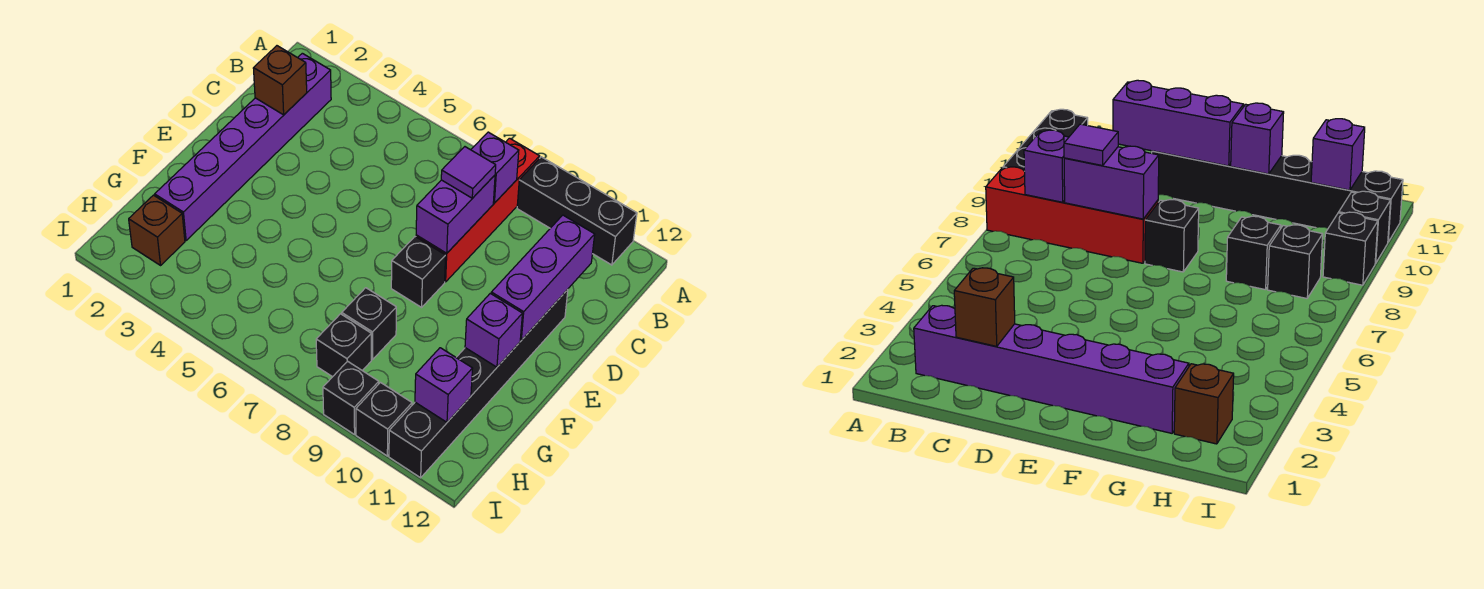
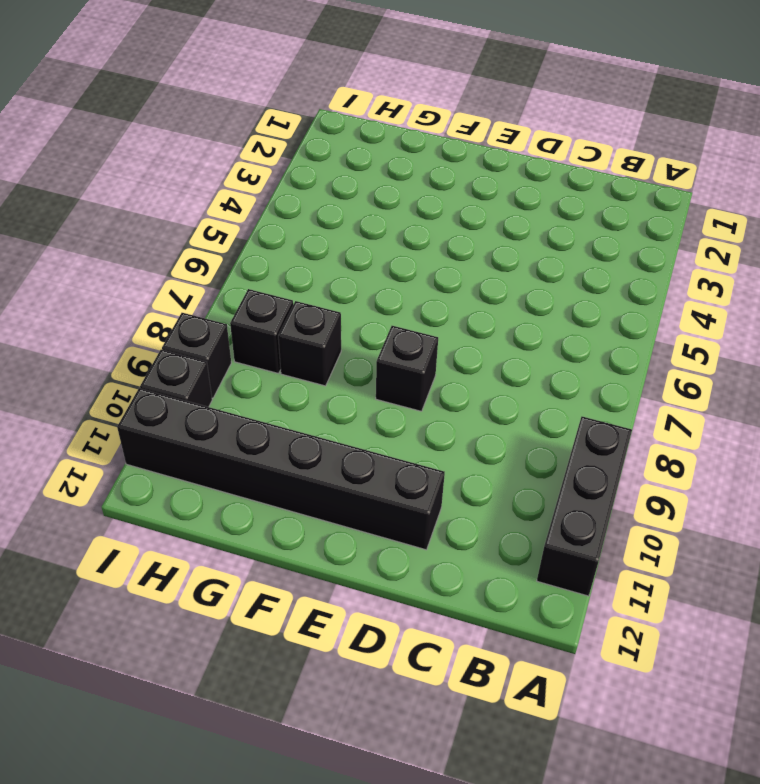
none -> red brick A8:D8 level 1
none -> purple brick B2:G2 level 1
none -> brown brick H2 level 1

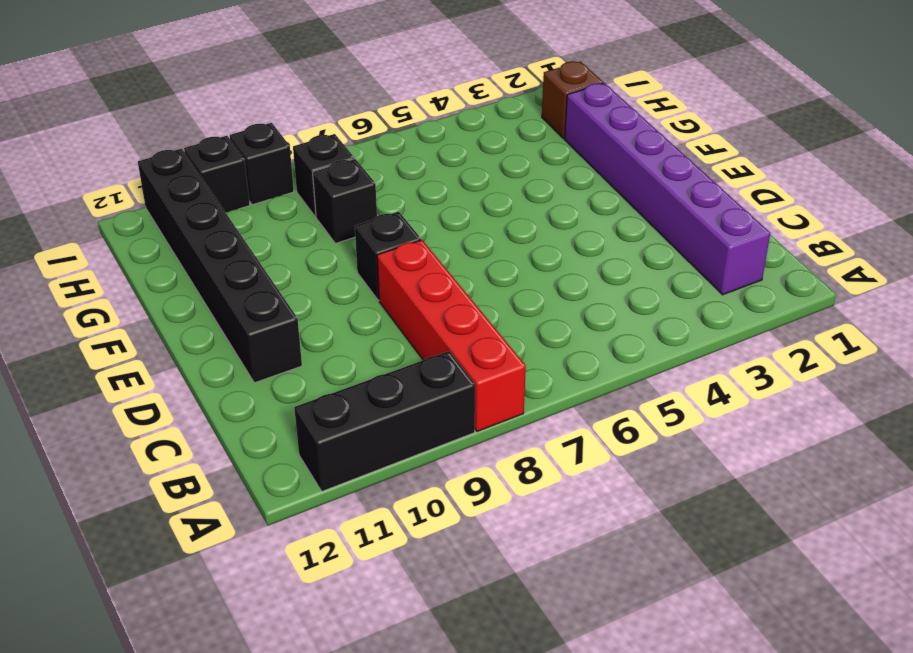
none -> purple brick B8 level 2
none -> brown brick C2 level 2
none -> purple brick C8:D8 level 2

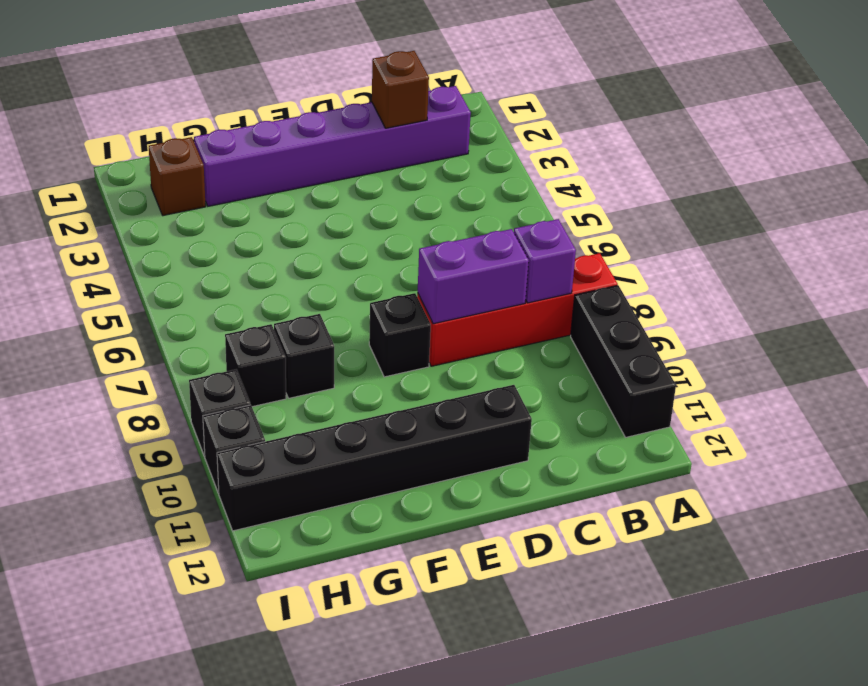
none -> purple brick C11:E11 level 2
none -> purple brick F11 level 2
none -> purple brick H11 level 2

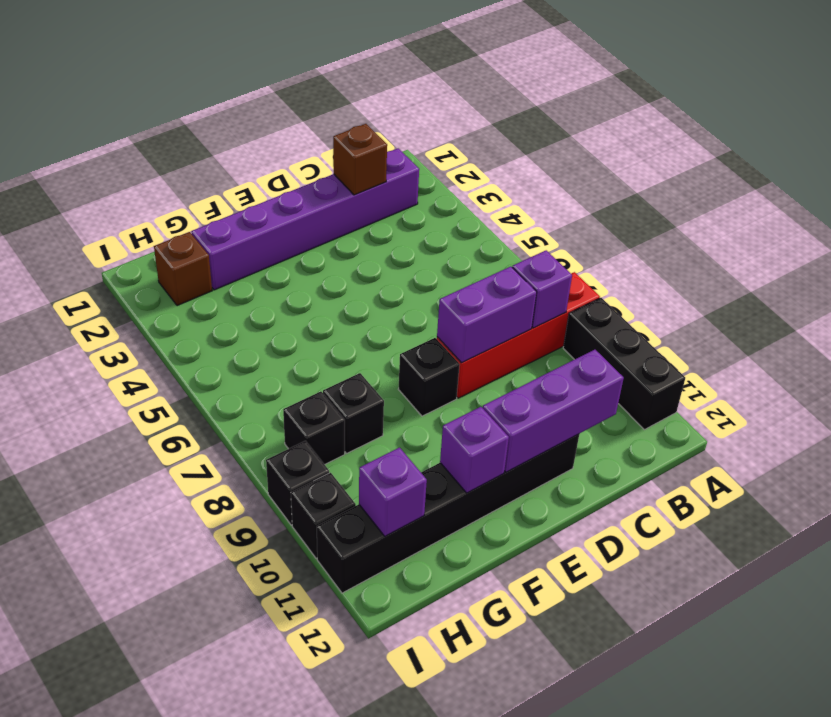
none -> purple tile C8 level 3

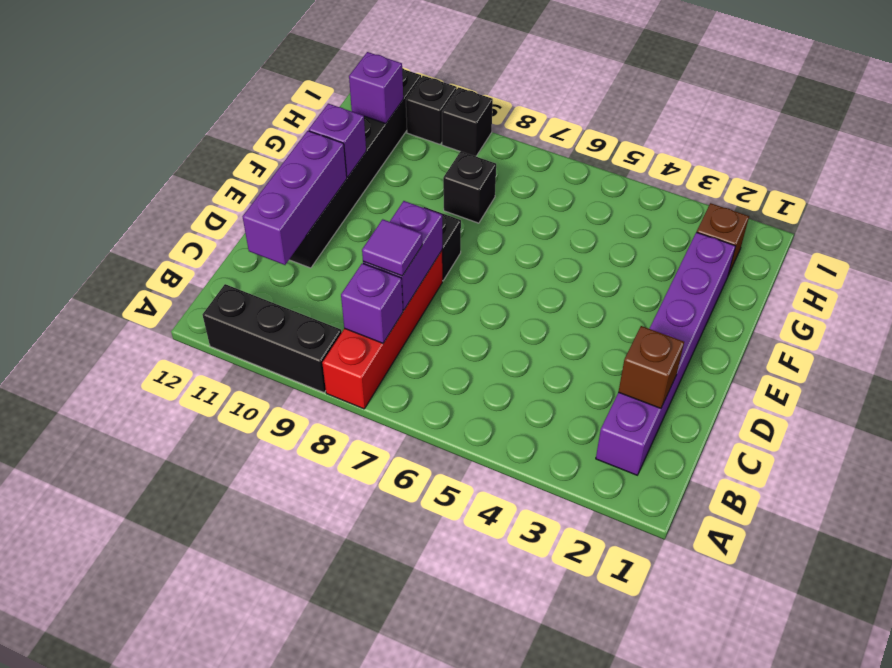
none -> black brick H8 level 1

